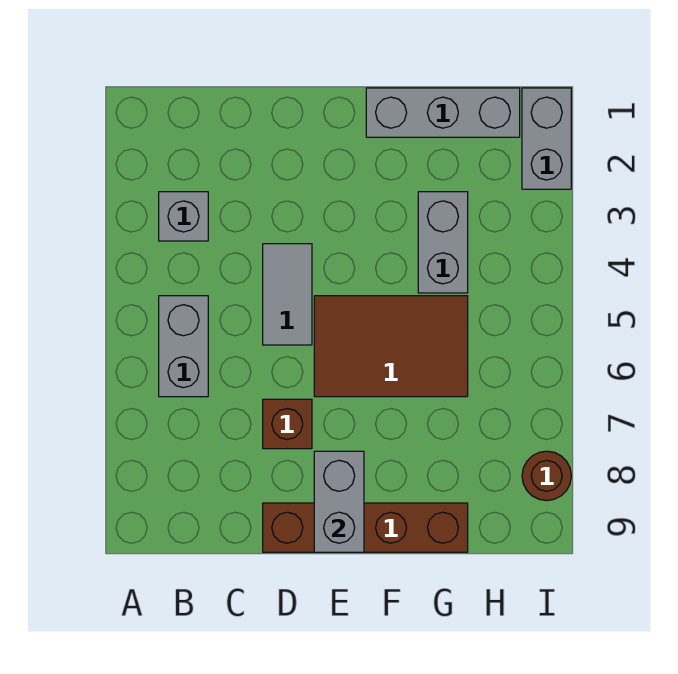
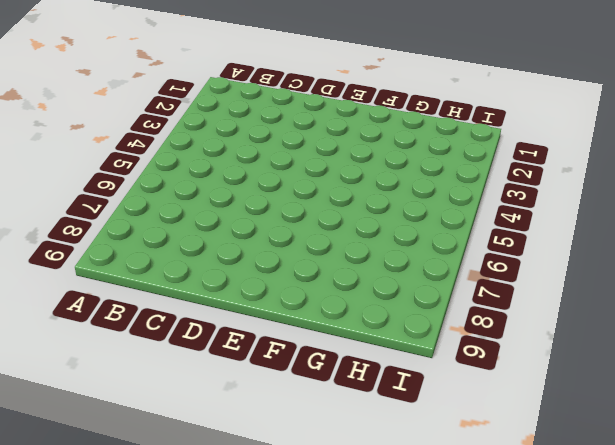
none -> grey brick B3 level 1
none -> grey brick B5:B6 level 1

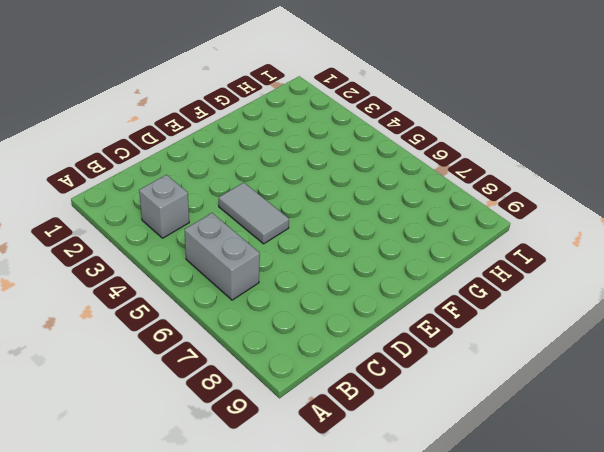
none -> brown brick D7 level 1
none -> brown brick D9:G9 level 1

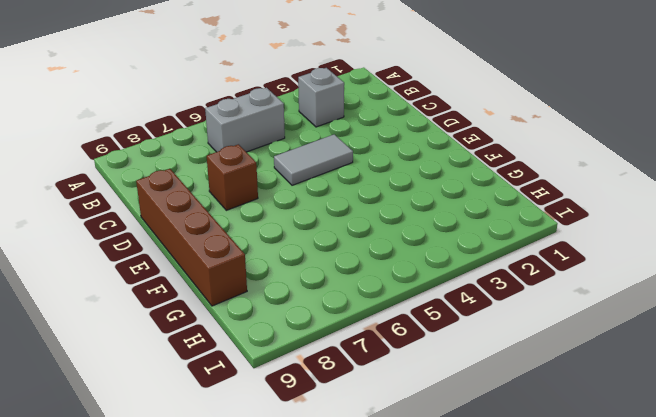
none -> brown tile E5:G6 level 1
none -> grey brick F1:H1 level 1

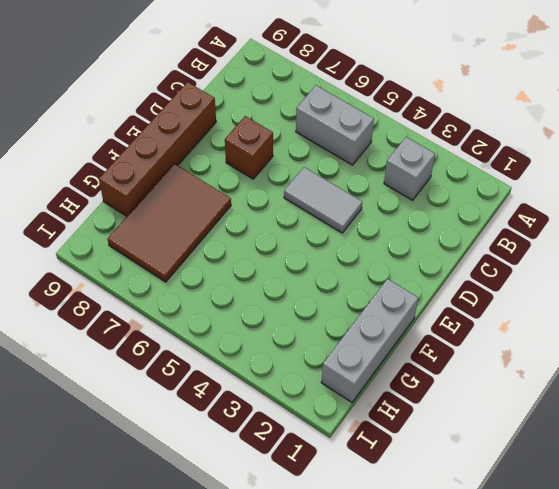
brown tile F7:H8 level 1 -> brown tile E5:G6 level 1
none -> grey brick G3:G4 level 1
none -> grey brick I1:I2 level 1

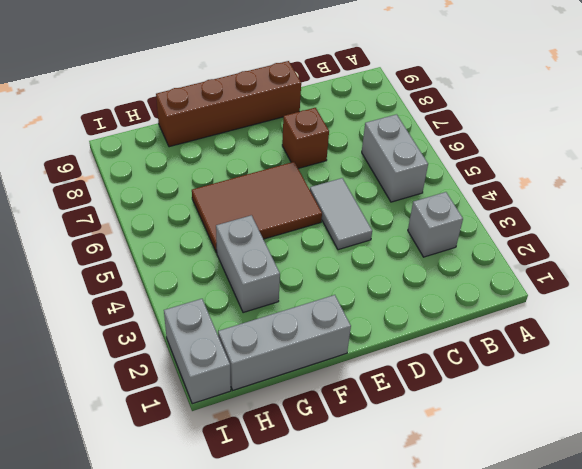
none -> brown round brick I8 level 1
none -> grey brick E8:E9 level 2

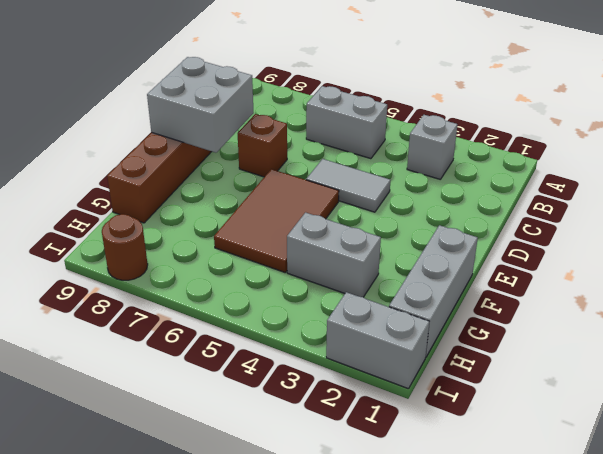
grey brick D8:E9 level 2 -> grey brick E8:E9 level 2

